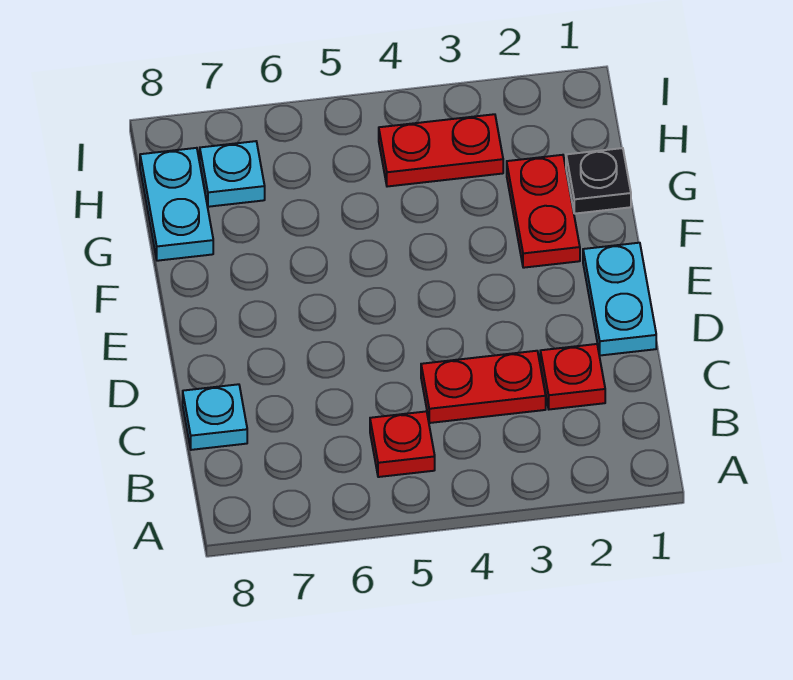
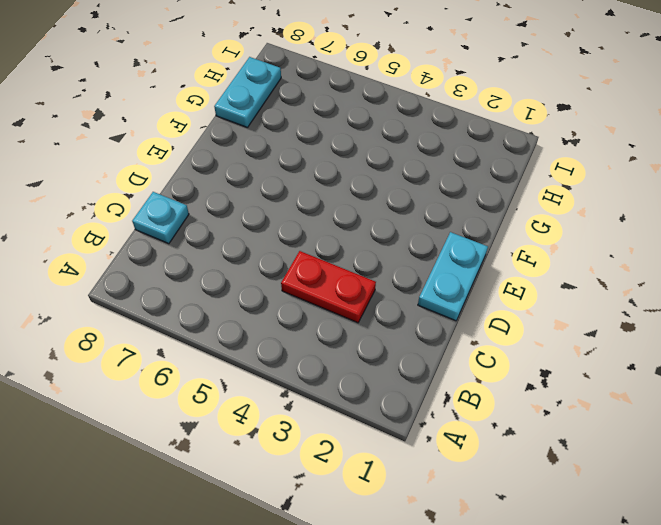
none -> red plate B5 level 1
none -> red plate C2 level 1

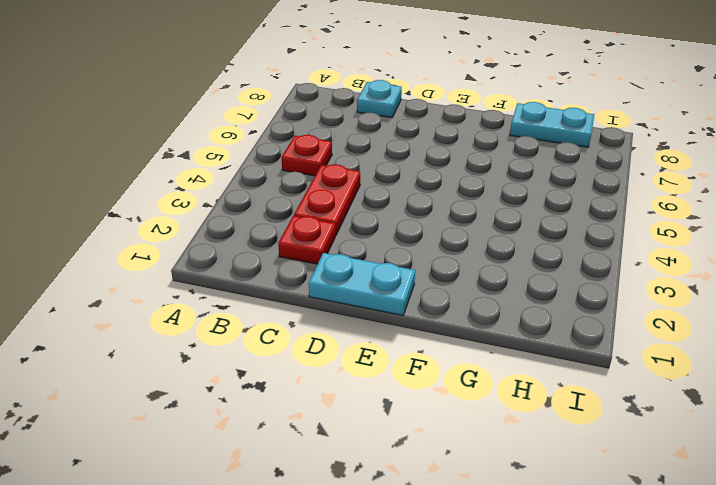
none -> red plate F2:G2 level 1
none -> black plate G1 level 1

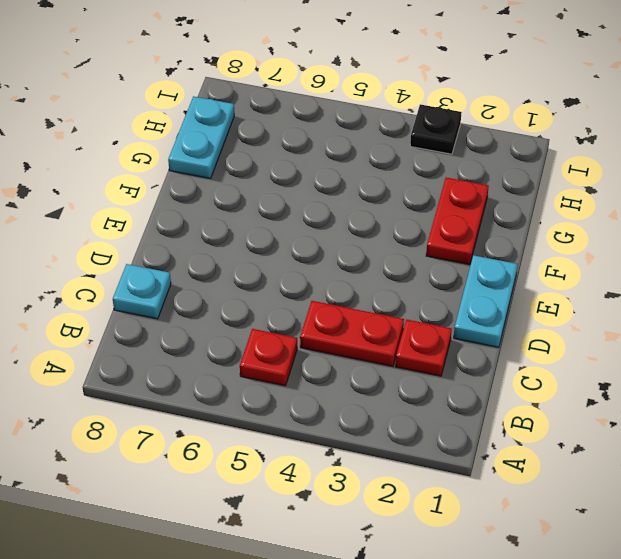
black plate I3 level 1 -> black plate G1 level 1
none -> red plate H3:H4 level 1
none -> cyan plate H7 level 1

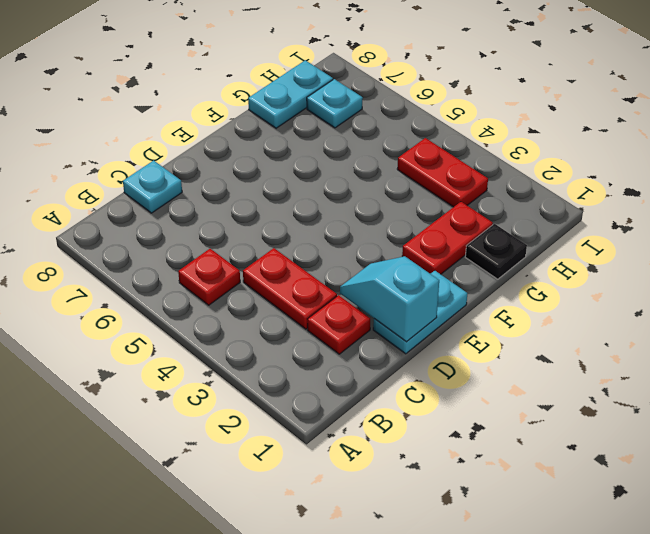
cyan slope D1:D2 level 2 top 1 -> none

